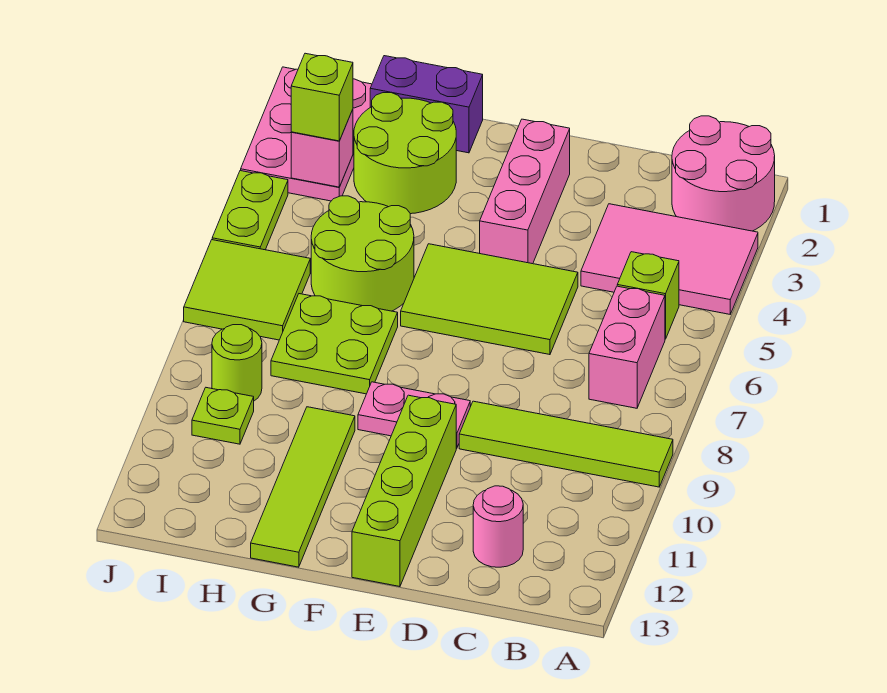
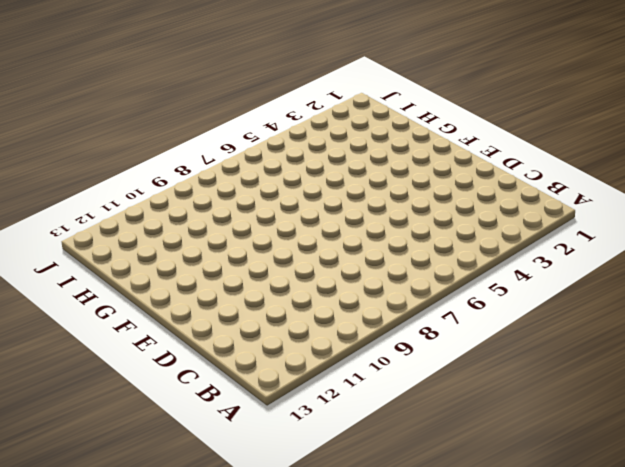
none -> pink round brick A1:B2 level 1
none -> pink tile A3:C4 level 1
none -> lime tile A9:D9 level 1

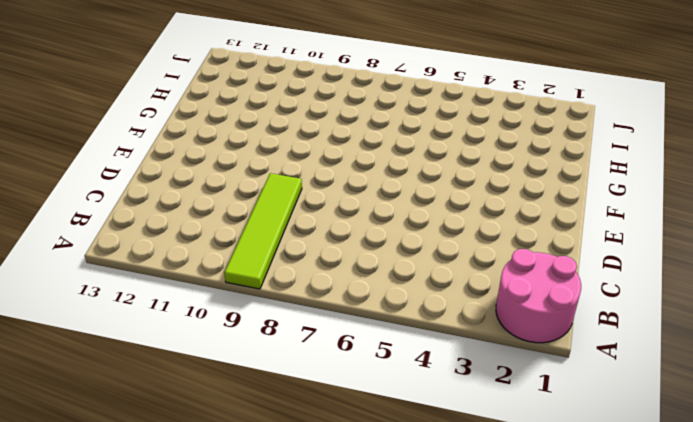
none -> pink tile A3:C4 level 1
none -> lime brick B5 level 1
none -> pink brick B6:B7 level 1

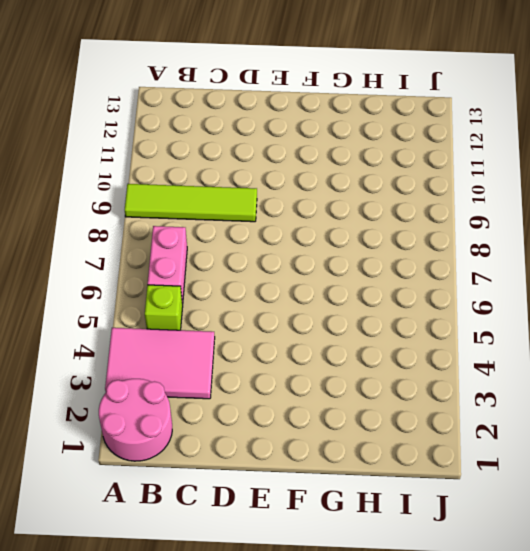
none -> pink round brick C12 level 1
none -> lime tile D5:F6 level 1
none -> pink brick E2:E4 level 1

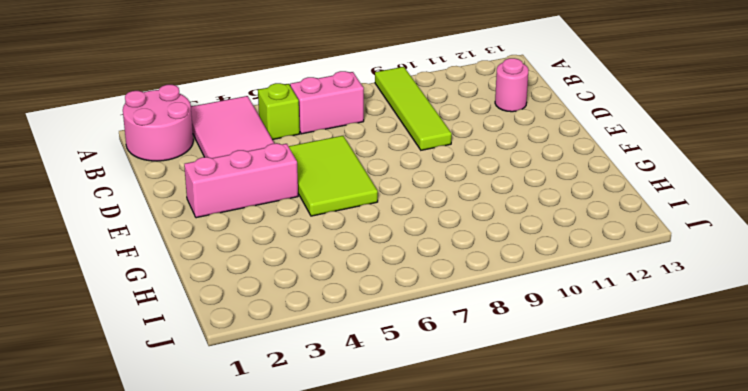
none -> pink plate E9:F9 level 1
none -> lime brick E10:E13 level 1
none -> purple brick G1:H1 level 1

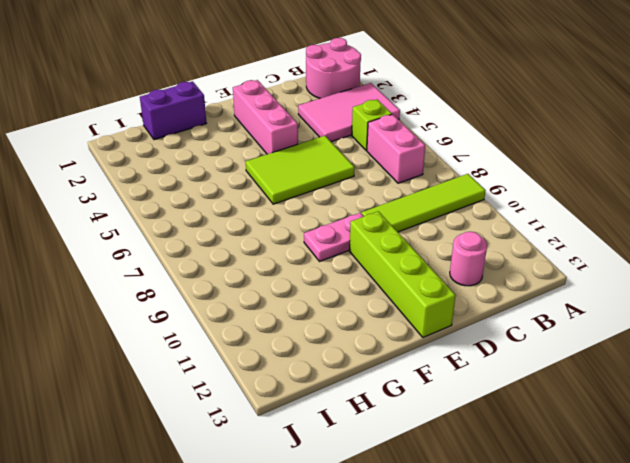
none -> lime round brick G2:H3 level 1
none -> lime round brick G5:H6 level 1
none -> lime plate G7:H8 level 1

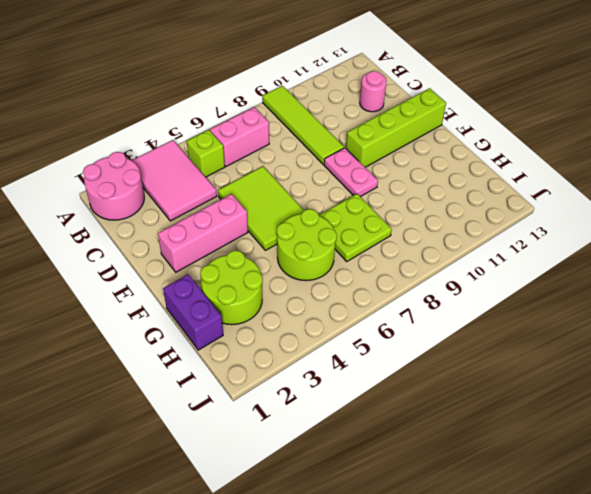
none -> lime tile G10:G13 level 1
none -> pink plate I1:J3 level 1
none -> lime tile I6:J7 level 1

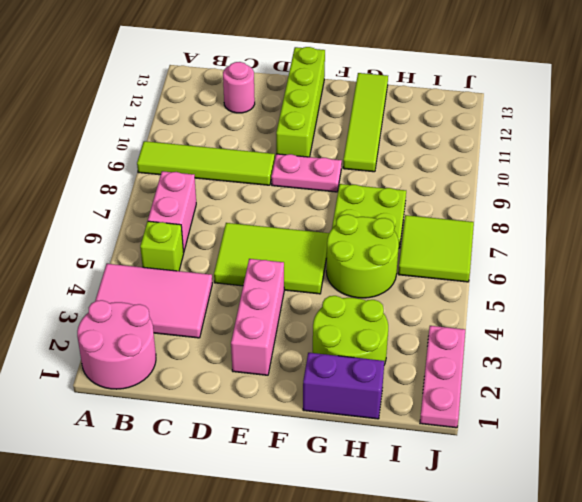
pink plate J1:J3 level 1 -> pink plate I1:J3 level 1
none -> lime round brick I9 level 1
none -> lime plate I10 level 1
none -> lime plate J4:J5 level 1

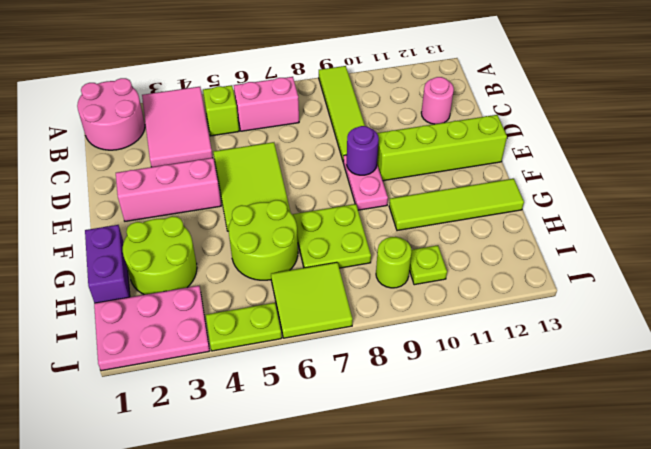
purple round brick E9 level 2 -> none
none -> pink brick I3 level 2
none -> lime brick I3 level 3

